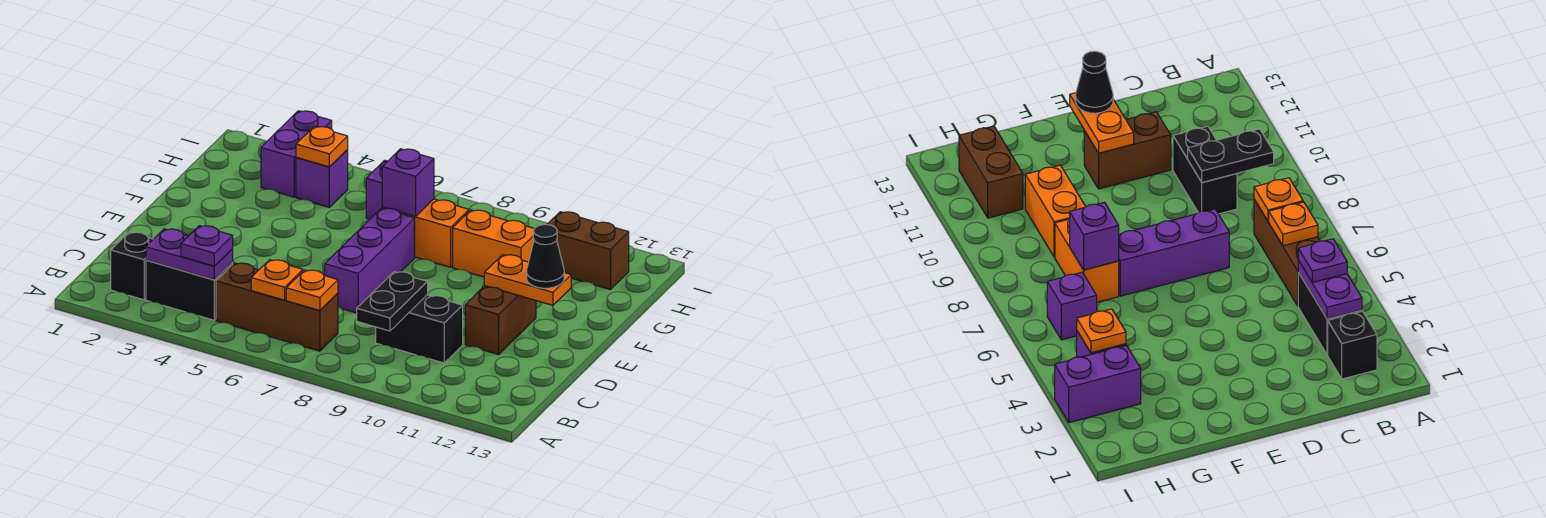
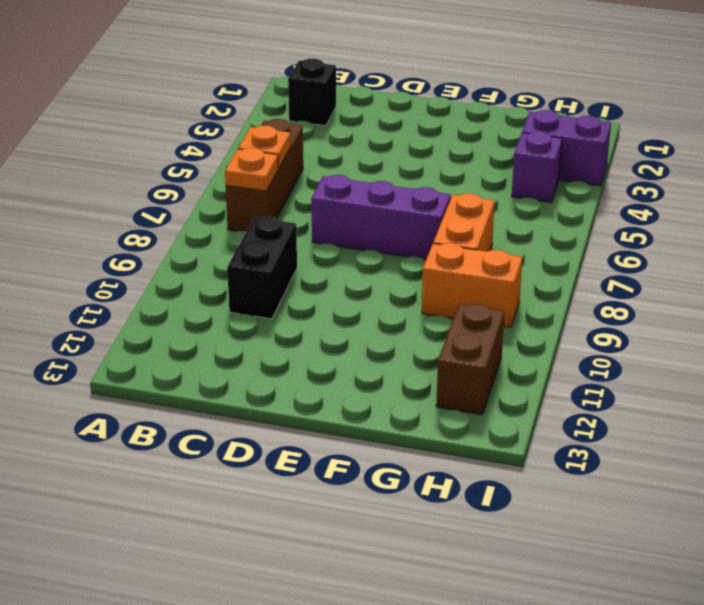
orange brick G9:H9 level 1 -> orange brick G9:G10 level 1
none -> black brick B3:B4 level 1
none -> brown brick D11:E11 level 1
none -> purple brick H6 level 1

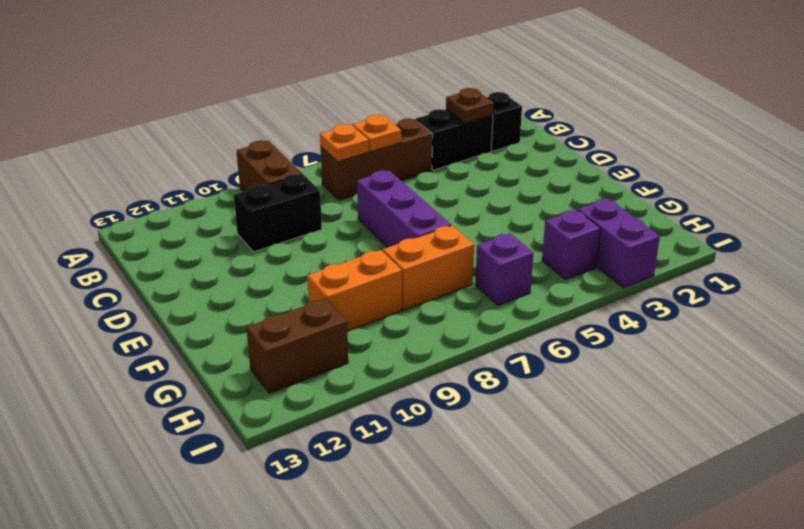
brown brick A9:B9 level 1 -> brown brick D11:E11 level 1
brown plate B3 level 2 -> purple plate B3:B4 level 2
none -> black plate B9:C9 level 2
none -> orange plate E11:E12 level 2
none -> purple brick G7 level 2

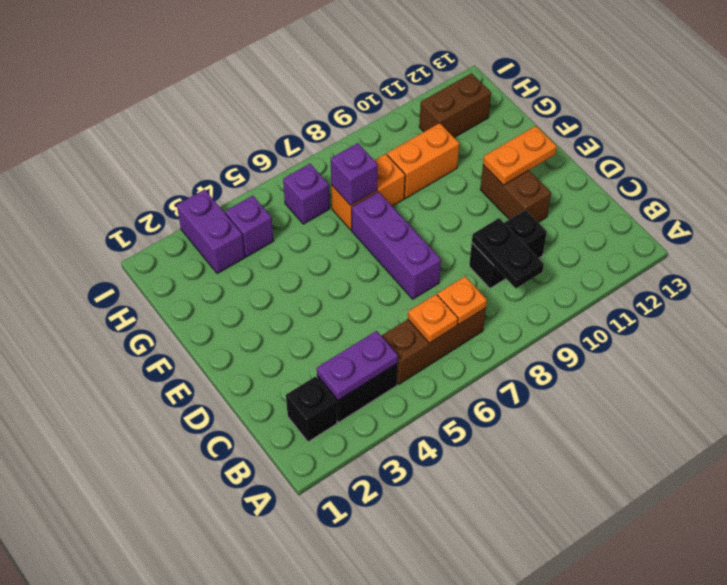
none -> orange plate H4 level 2
none -> purple plate B4 level 3
none -> black cone E12 level 3

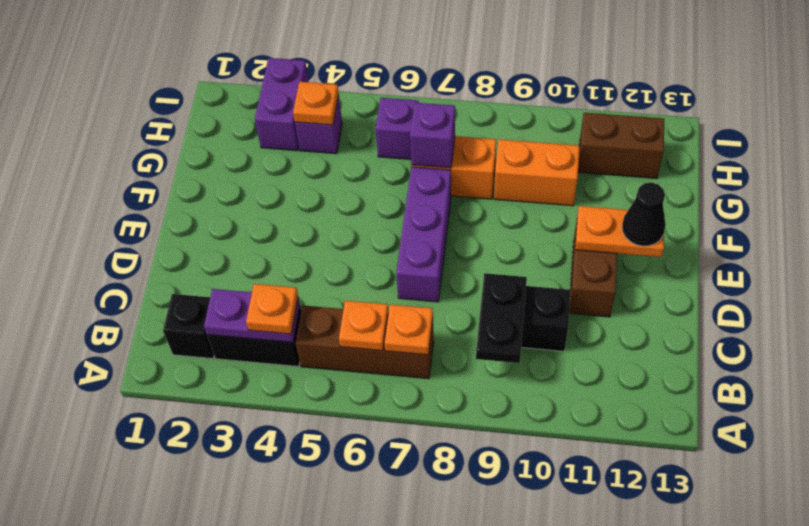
orange plate B4 level 3 -> purple plate B4 level 3

